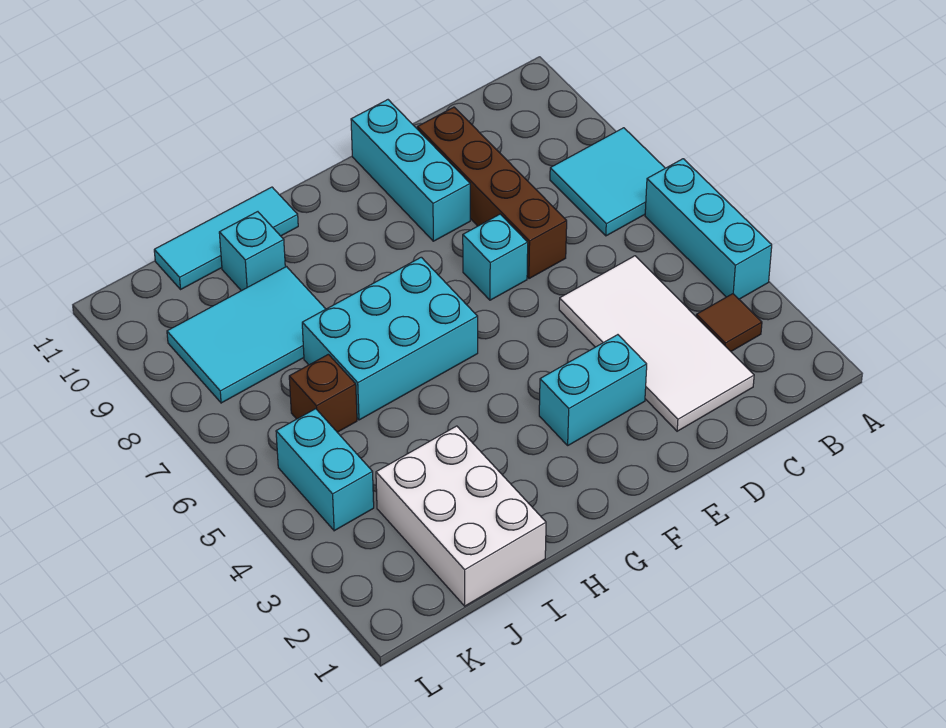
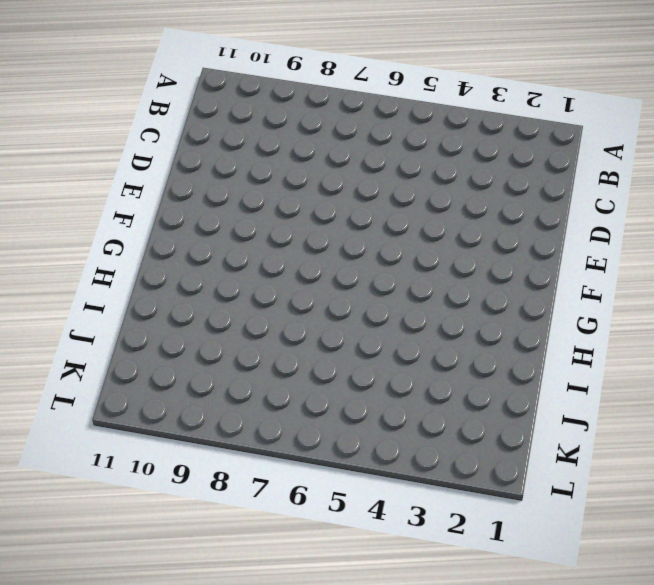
none -> cyan brick A4:A6 level 1
none -> cyan tile A7:B8 level 1
none -> brown tile B3 level 1

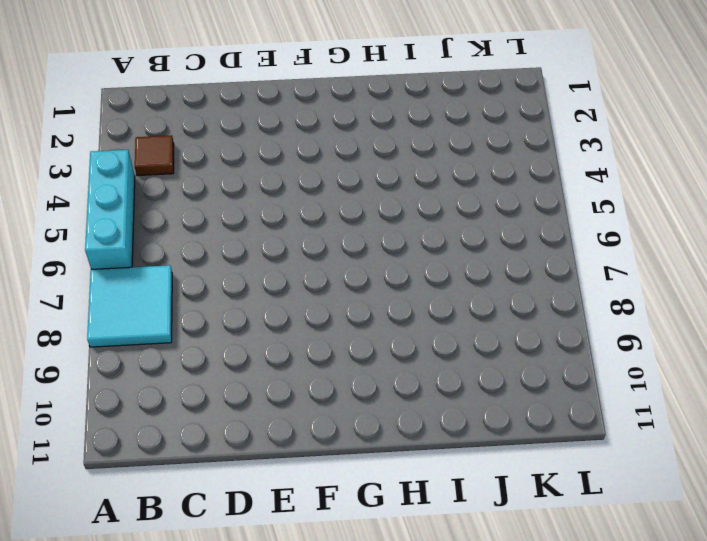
none -> white tile C2:D5 level 1
none -> brown brick D7:D10 level 1
none -> cyan brick E3:F3 level 1

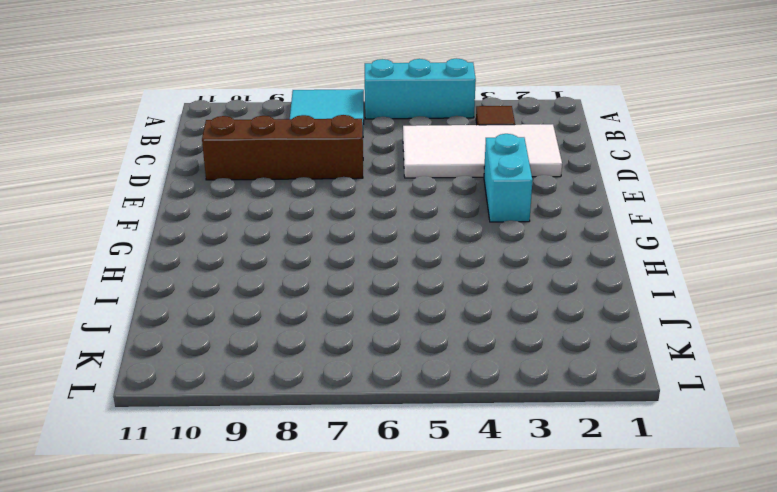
none -> cyan brick E7 level 1
none -> cyan brick E9:E11 level 1
none -> cyan brick G6:I7 level 1

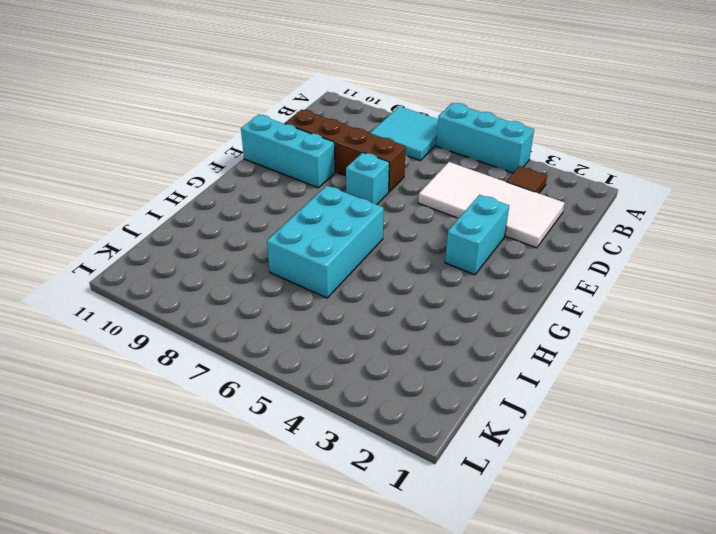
none -> cyan tile H11:J11 level 1
none -> white brick I1:J3 level 1
none -> cyan tile I8:K9 level 1

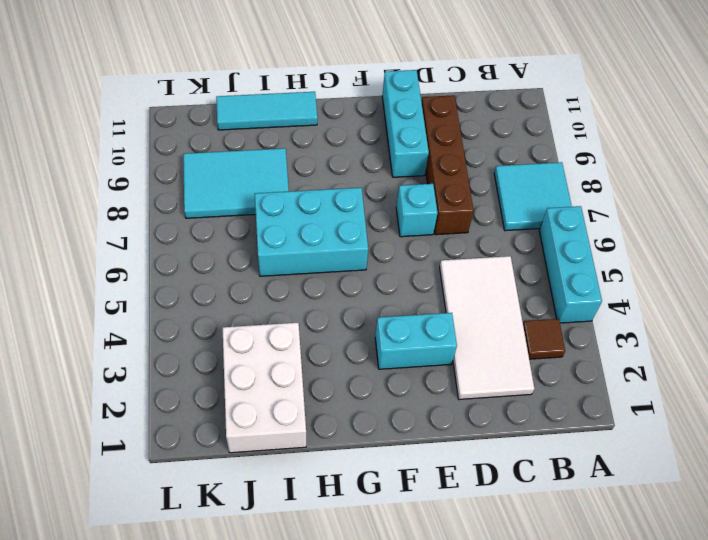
none -> cyan brick I10 level 1
none -> brown brick J6 level 1
none -> cyan brick K4:K5 level 1

